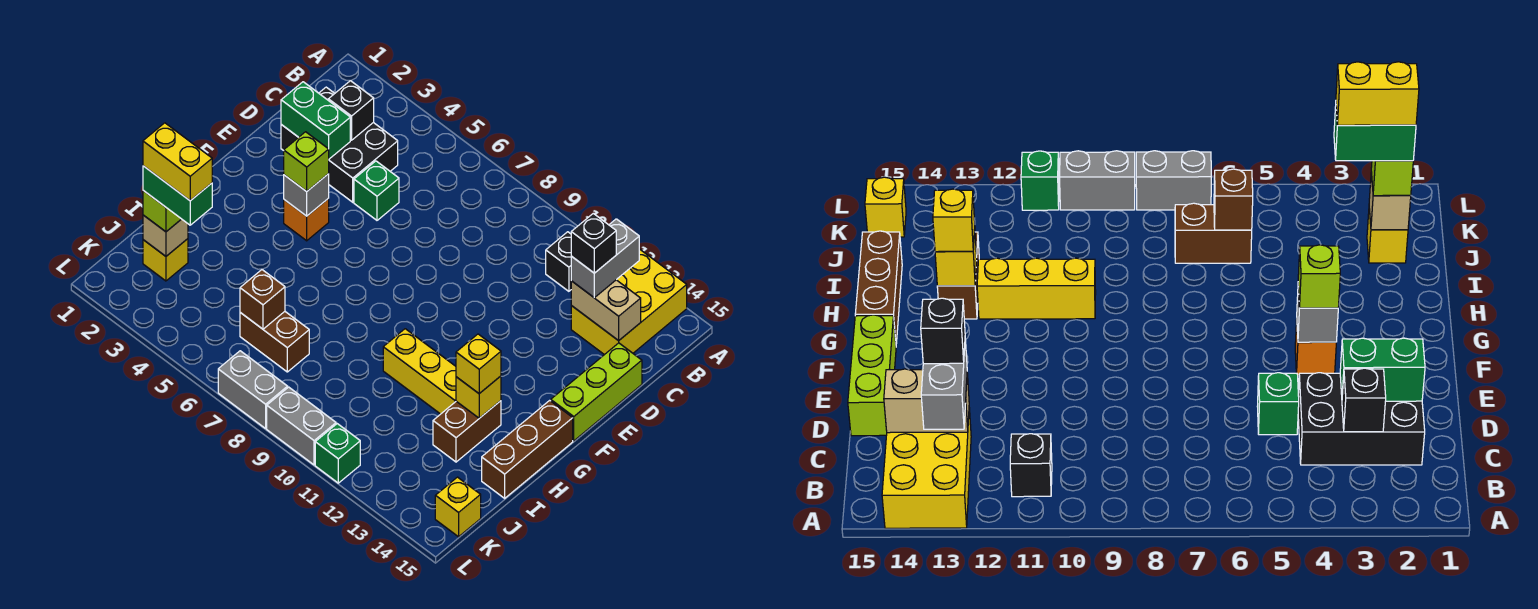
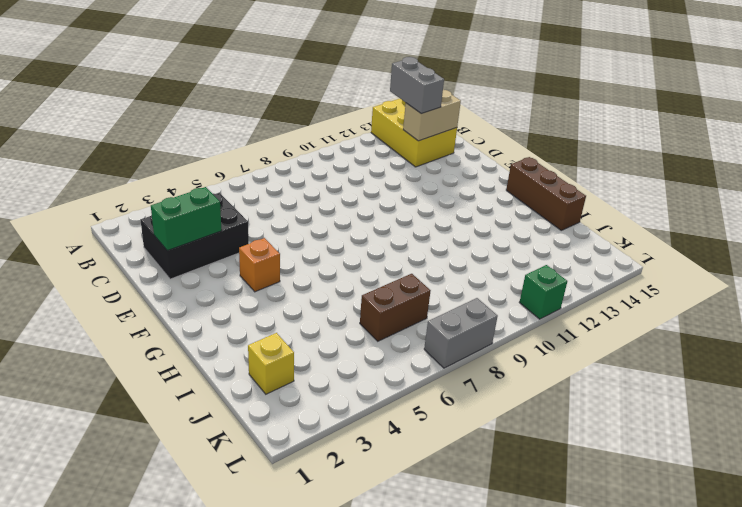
none -> black brick B11 level 1
none -> green brick D5 level 1
none -> lime brick D15:F15 level 1

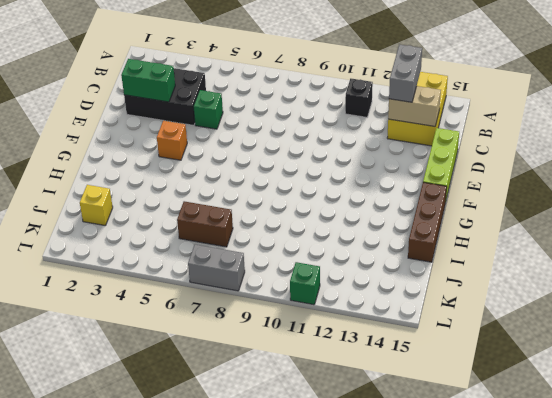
none -> yellow brick H10:H12 level 1
none -> brown brick H13:I13 level 1
none -> yellow brick K15 level 1

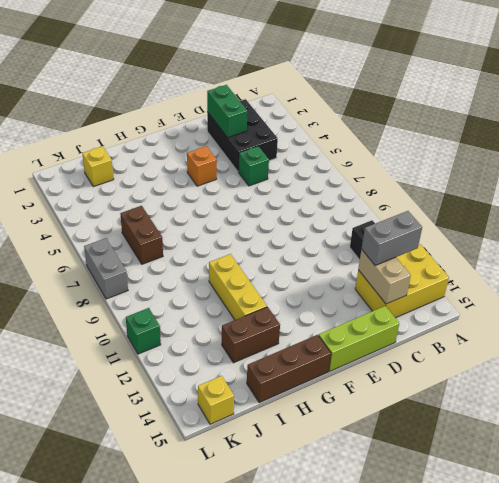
none -> grey brick L9:L10 level 1
none -> black brick C3 level 2
none -> grey brick F4 level 2

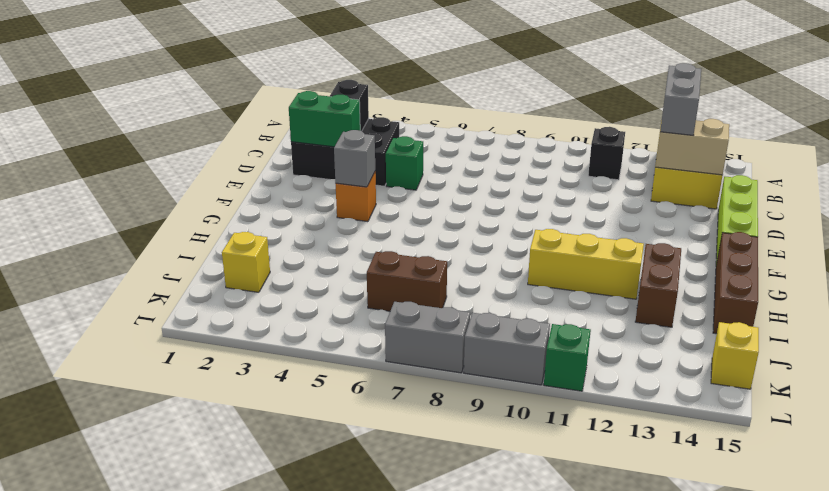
none -> yellow brick H13 level 2
none -> tan brick J2 level 2
none -> brown brick J6 level 2

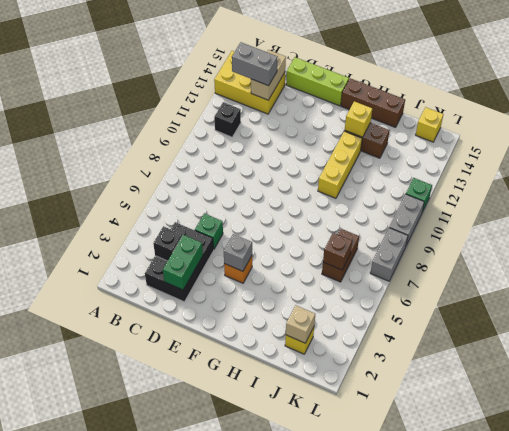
none -> lime brick F4 level 3
none -> yellow brick H13 level 3
none -> lime brick J2 level 3

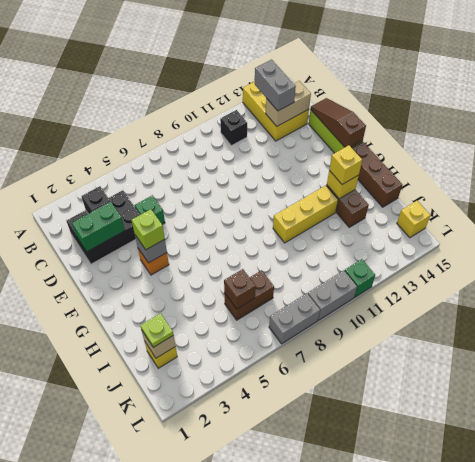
brown slope D15:F15 level 2 top F -> none
lime plate J2 level 3 -> lime brick J2 level 3
none -> black brick C13 level 4
none -> green brick J2:J3 level 4
none -> yellow brick J2:J3 level 5

